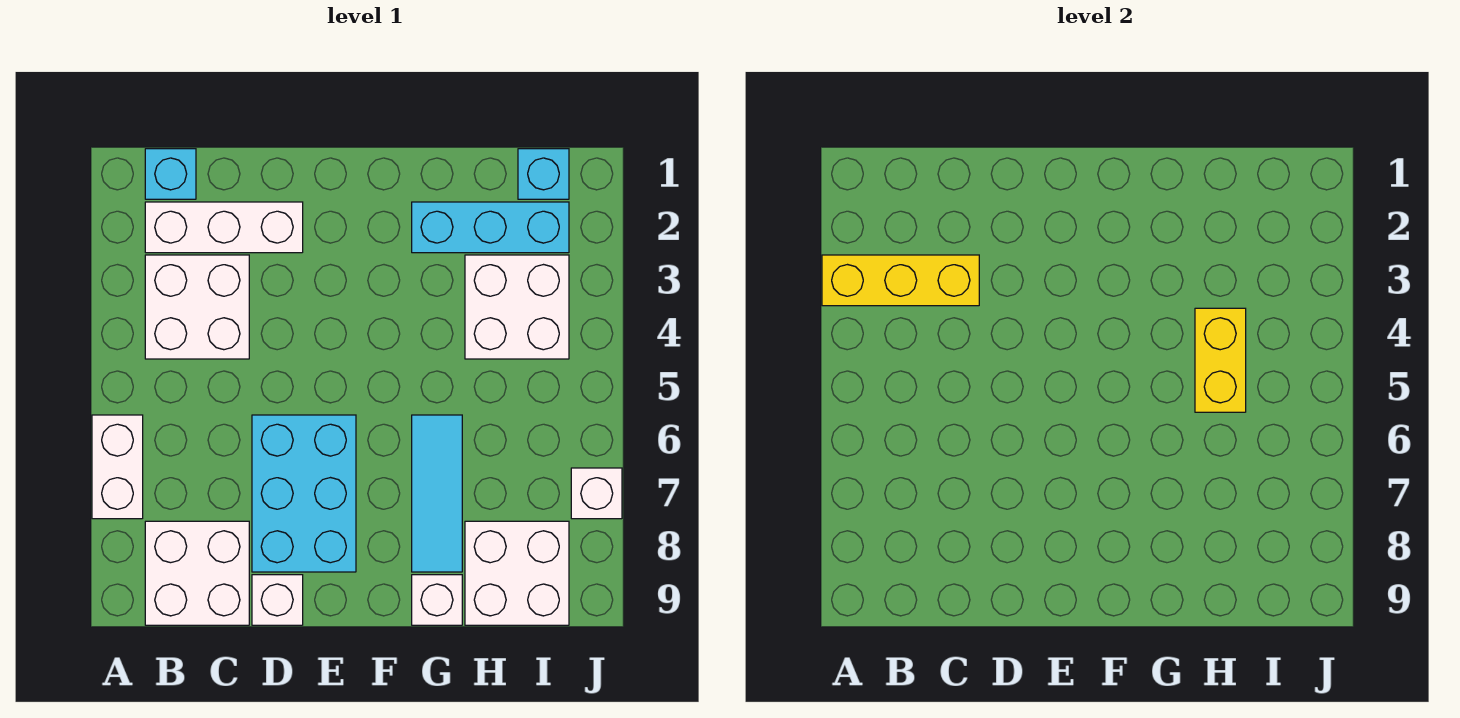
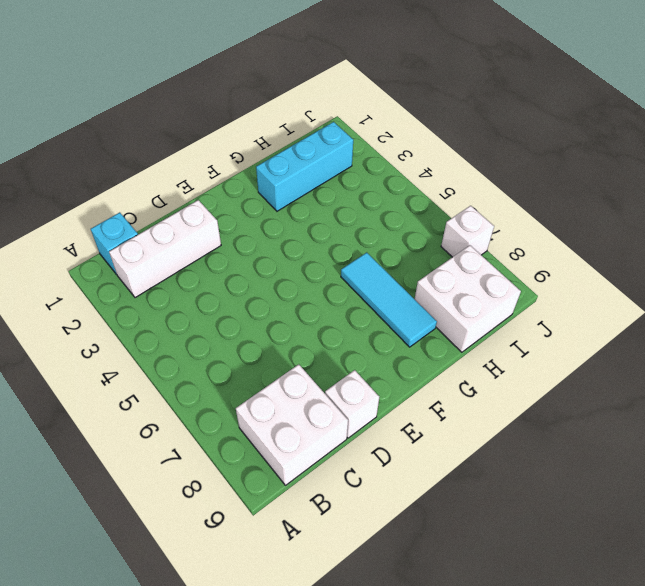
none -> white brick A6:A7 level 1
none -> white brick B3:C4 level 1
none -> cyan brick D6:E8 level 1

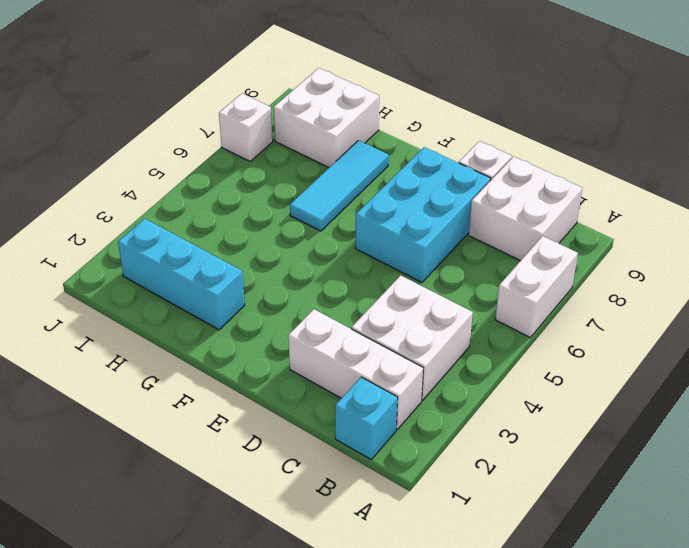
none -> white brick G9 level 1
none -> white brick H3:I4 level 1
none -> cyan brick I1 level 1

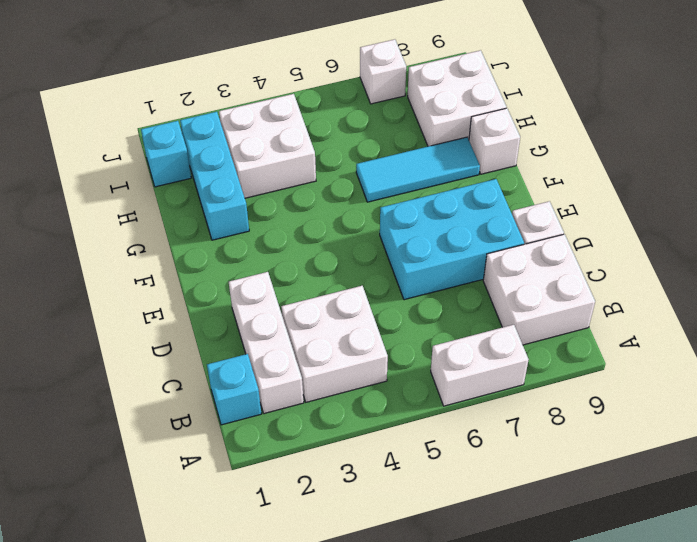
none -> yellow brick A3:C3 level 2
none -> yellow brick H4:H5 level 2

